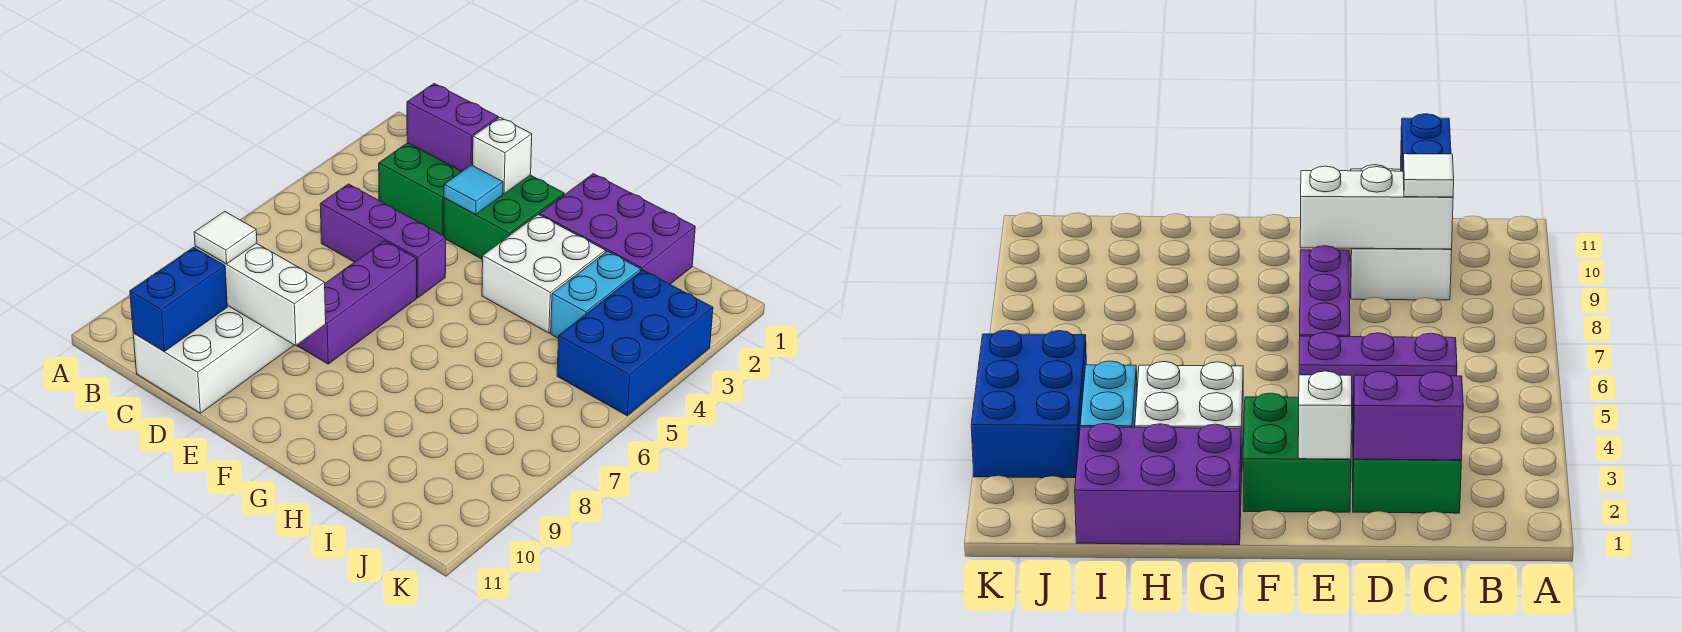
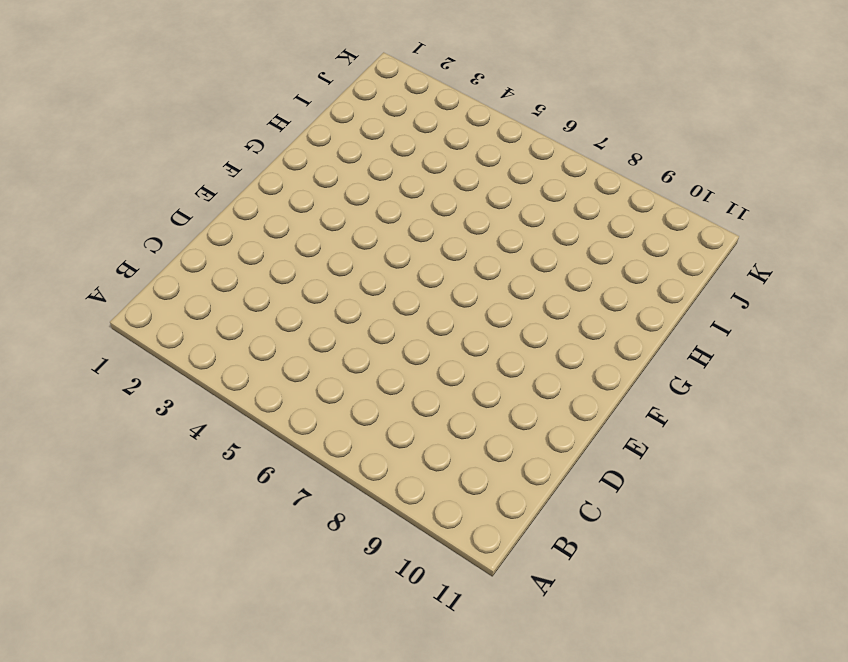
none -> green brick C2:D3 level 1
none -> purple brick C5:E5 level 1
none -> white brick C9:D11 level 1

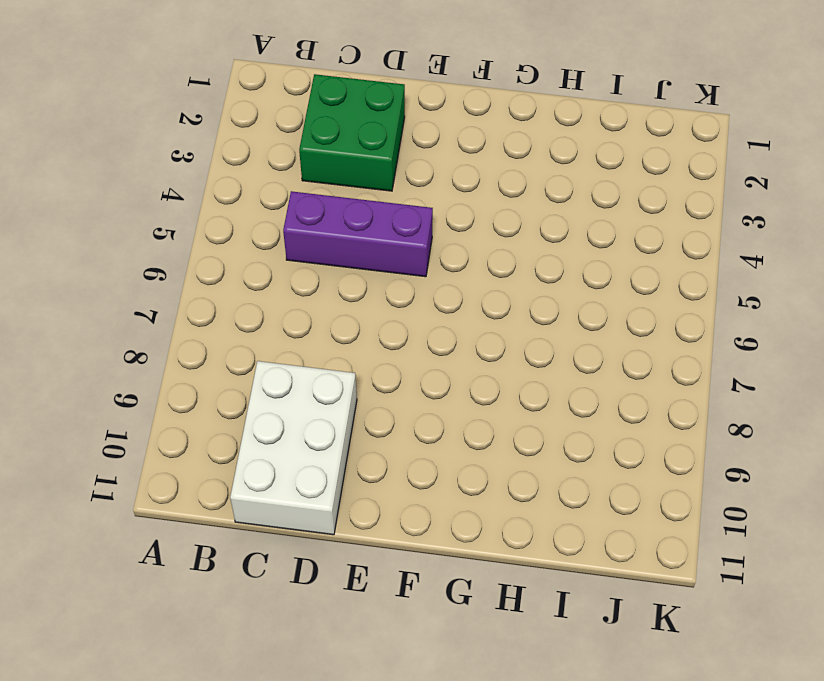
none -> green brick E2:F3 level 1
none -> purple brick E6:E8 level 1
none -> purple brick G1:I2 level 1

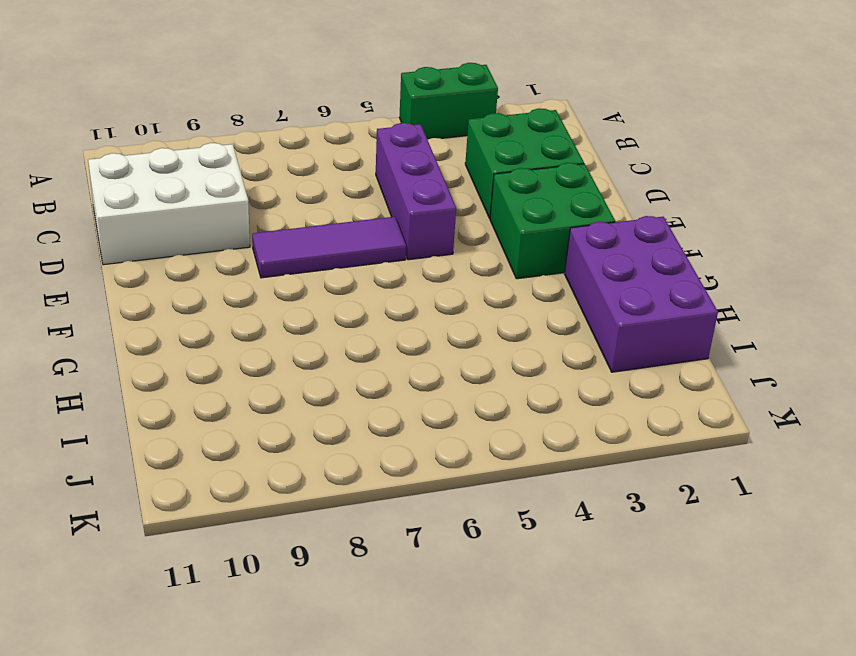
green brick A3:A4 level 1 -> none
purple tile E6:E8 level 1 -> purple brick E6:E8 level 1
none -> white brick G3:H4 level 1
none -> cyan brick I3:I4 level 1
none -> blue brick J3:K5 level 1

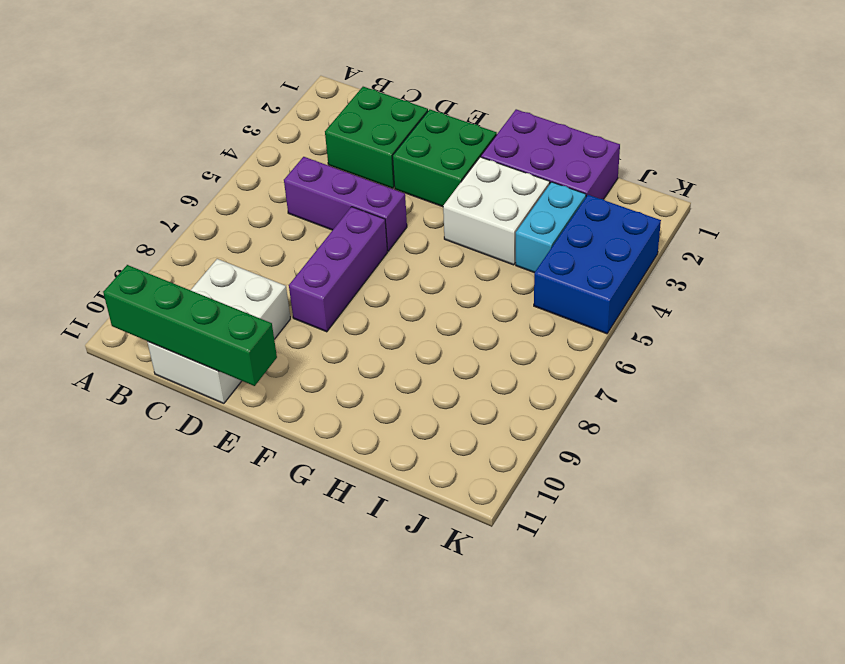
green brick B11:E11 level 2 -> blue brick C10:C11 level 2
none -> purple brick C2:D2 level 2
none -> white brick C9:E9 level 2
none -> white brick E2 level 2

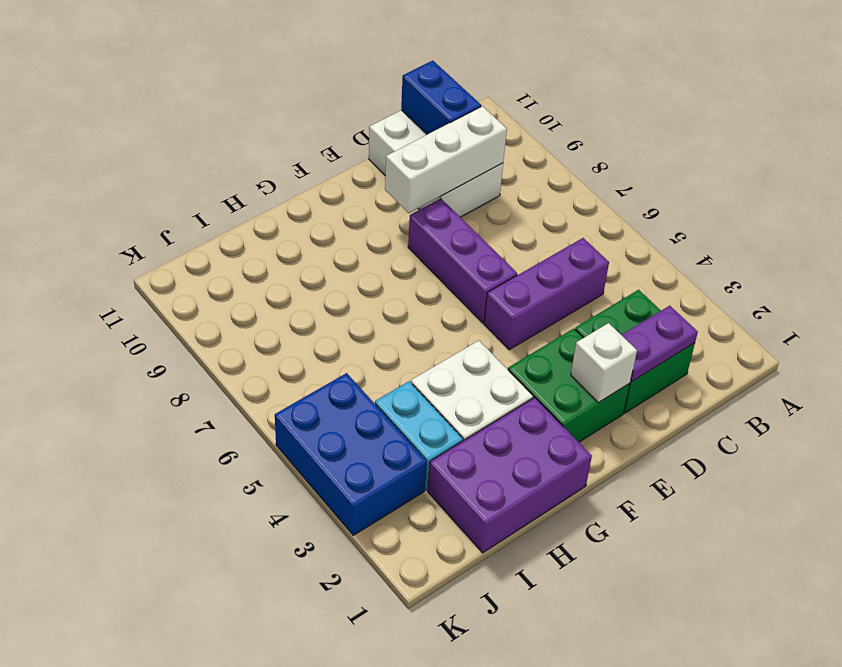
purple plate C2:D2 level 2 -> purple brick C2:D2 level 2
none -> cyan tile E3 level 2
none -> white tile C9 level 3

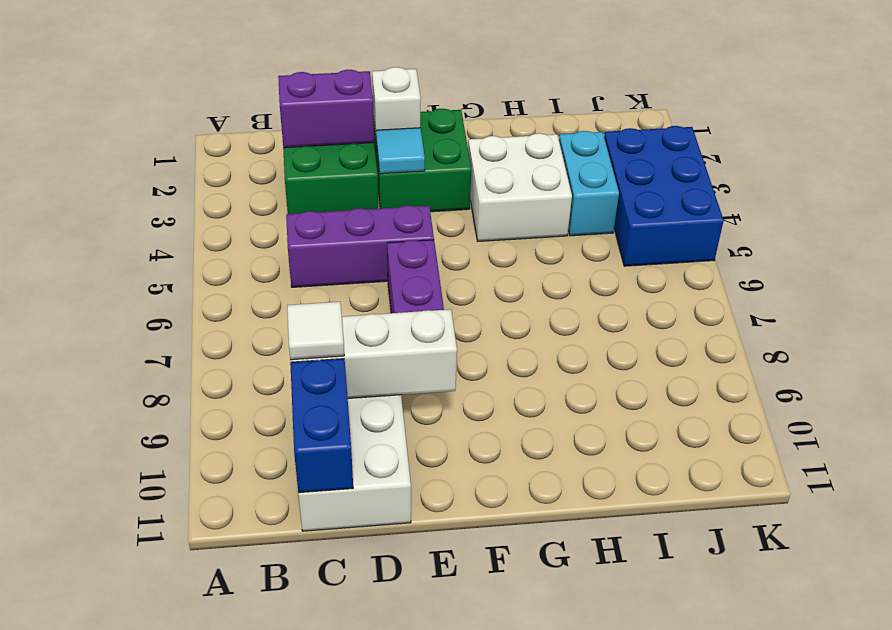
none -> purple brick G1:I2 level 1

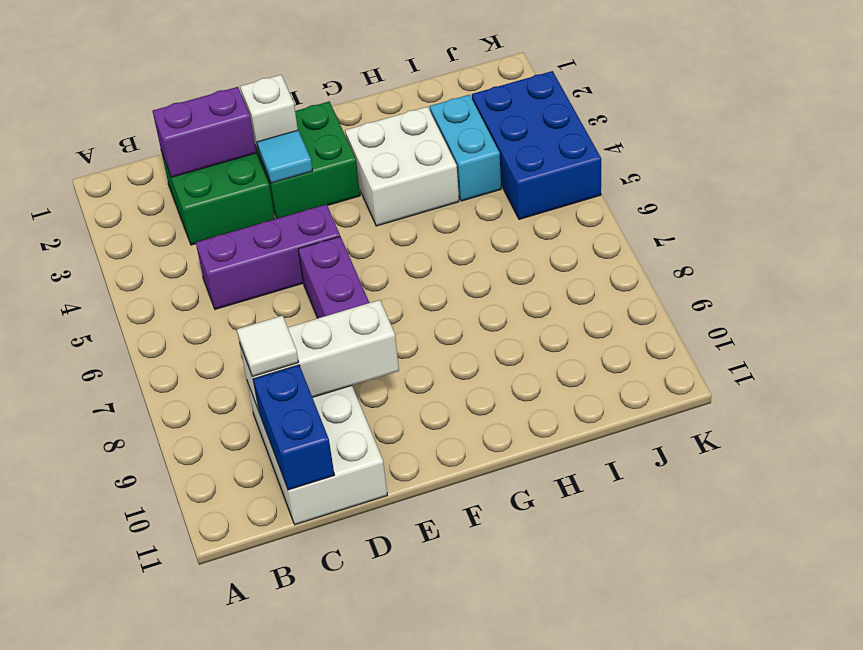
none -> purple brick G1:I2 level 1

